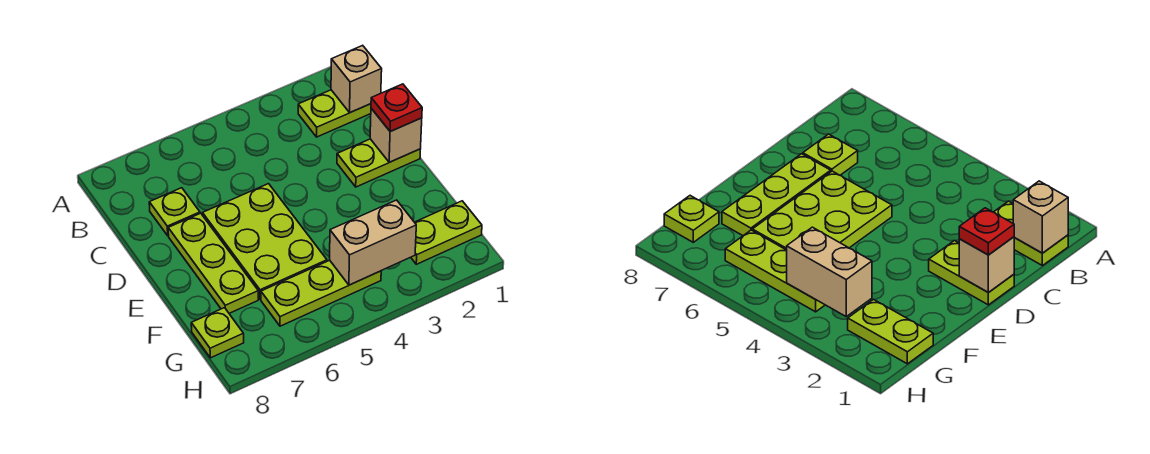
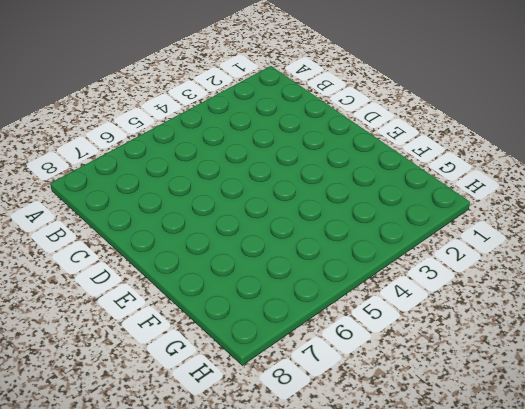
none -> lime plate B1:B2 level 1
none -> lime plate C7 level 1
none -> lime plate D1:D2 level 1

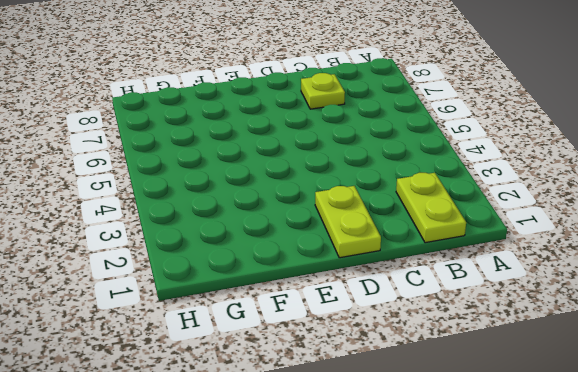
none -> lime plate D5:F6 level 1
none -> lime plate D7:F7 level 1
none -> lime plate G1:G2 level 1

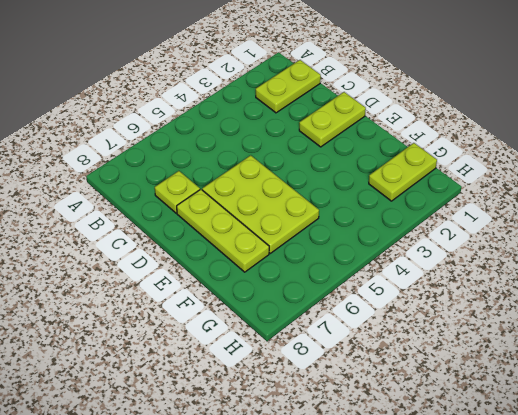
none -> lime plate G4:G6 level 1
none -> lime plate G8 level 1
none -> tan brick B1 level 2

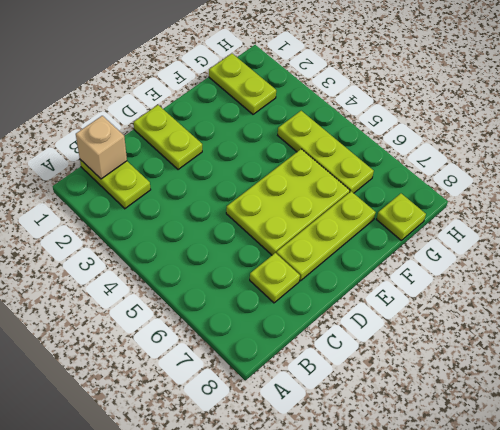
none -> tan brick D1 level 2
none -> tan brick G3:G4 level 2
none -> red plate D1 level 3

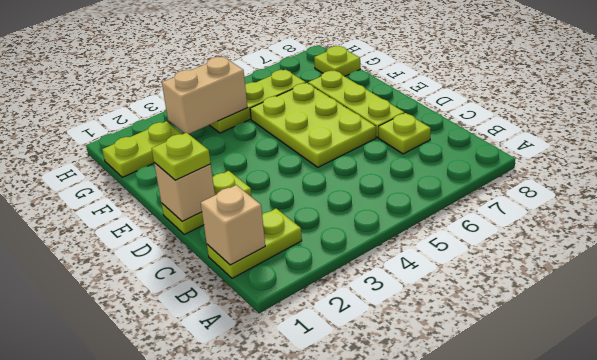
lime plate D1 level 3 -> red plate D1 level 3

